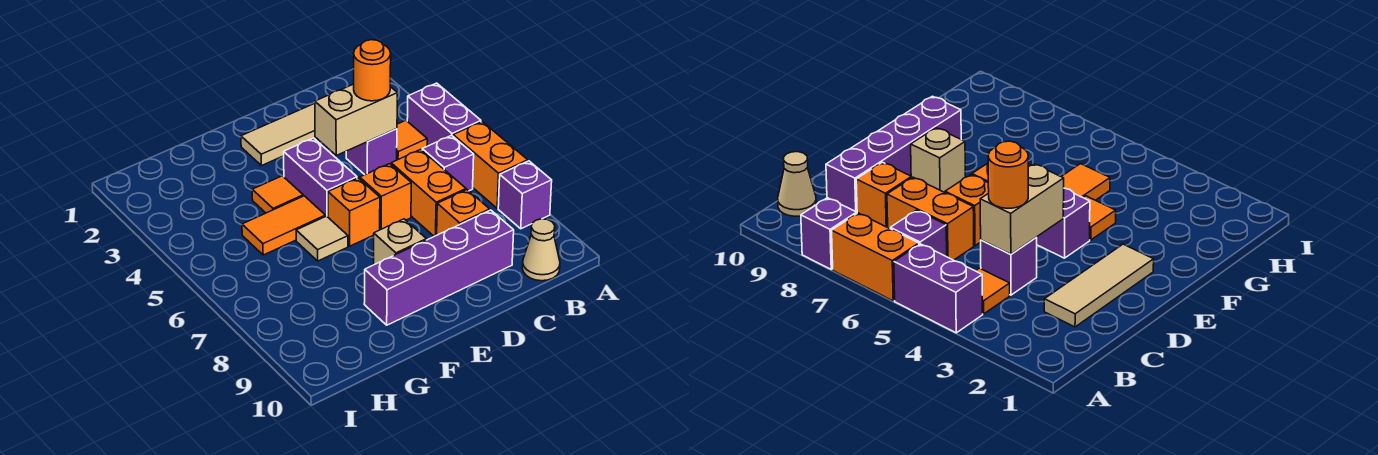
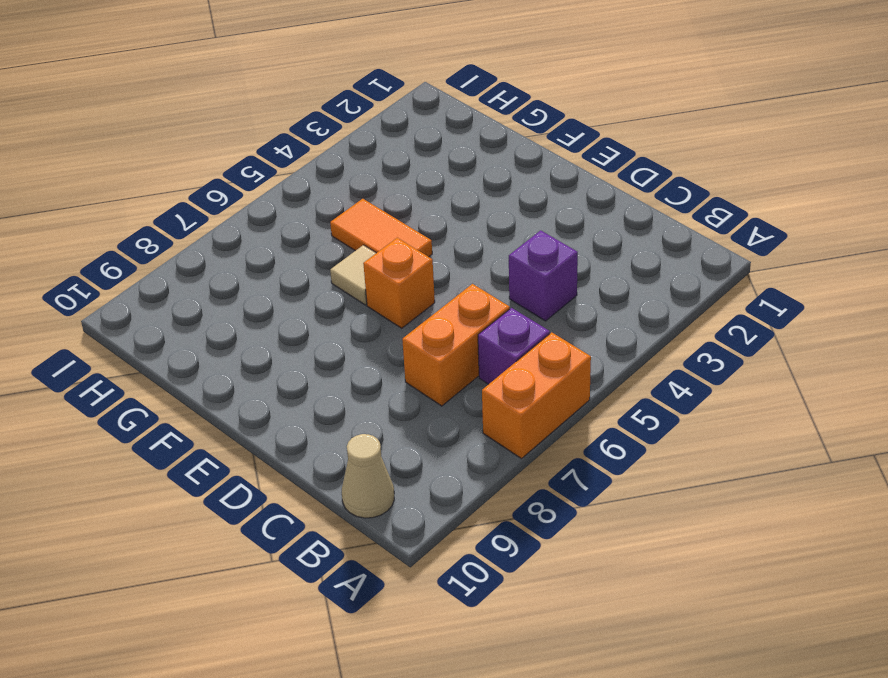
none -> purple brick A4:A5 level 1
none -> purple brick A8 level 1
none -> orange tile B4 level 1

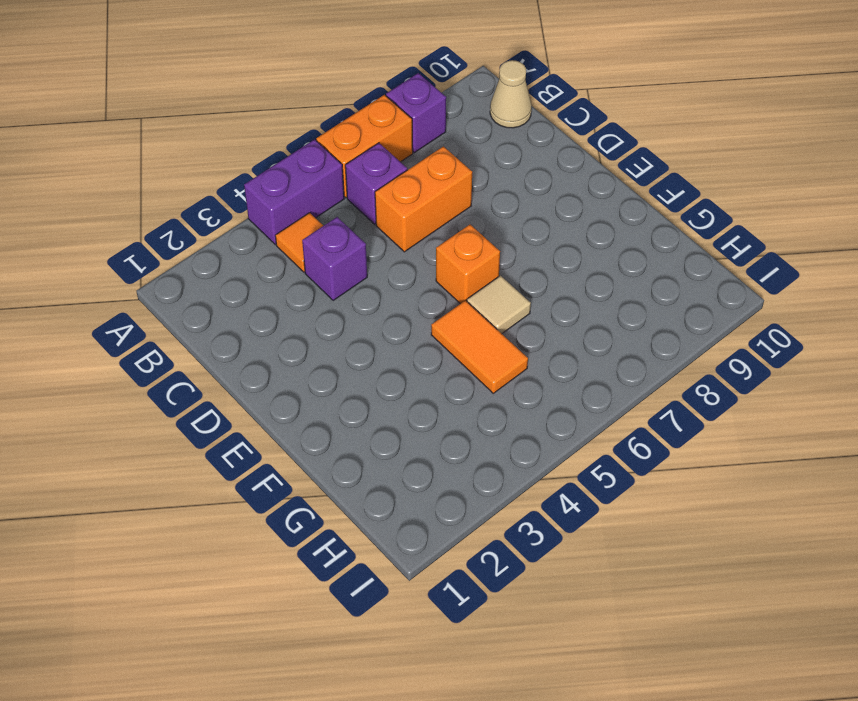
none -> tan tile C2:E2 level 1
none -> orange brick C8 level 1
none -> purple brick C9:F9 level 1

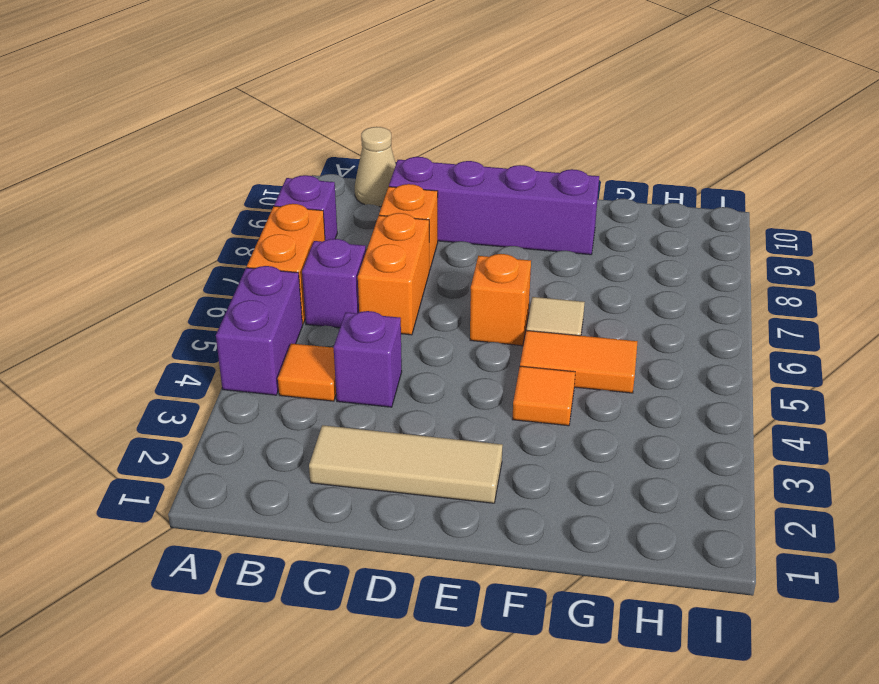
none -> orange brick D6 level 1
none -> purple brick E4:E5 level 1
none -> tan brick E8 level 1

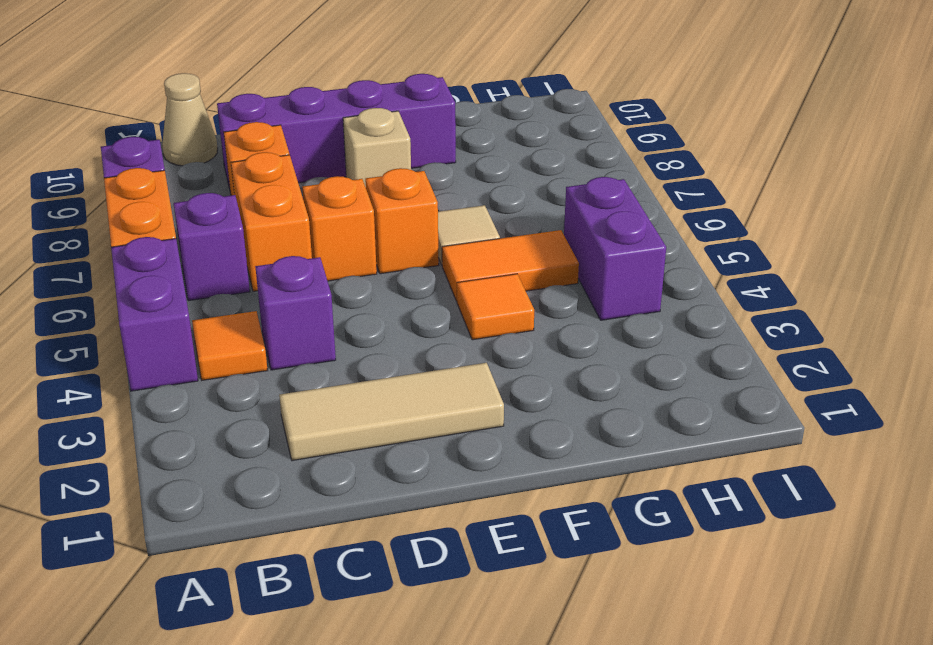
purple brick H4:H5 level 1 -> purple brick E4:E5 level 1
none -> tan brick C4:D4 level 2
none -> orange round brick C4 level 3

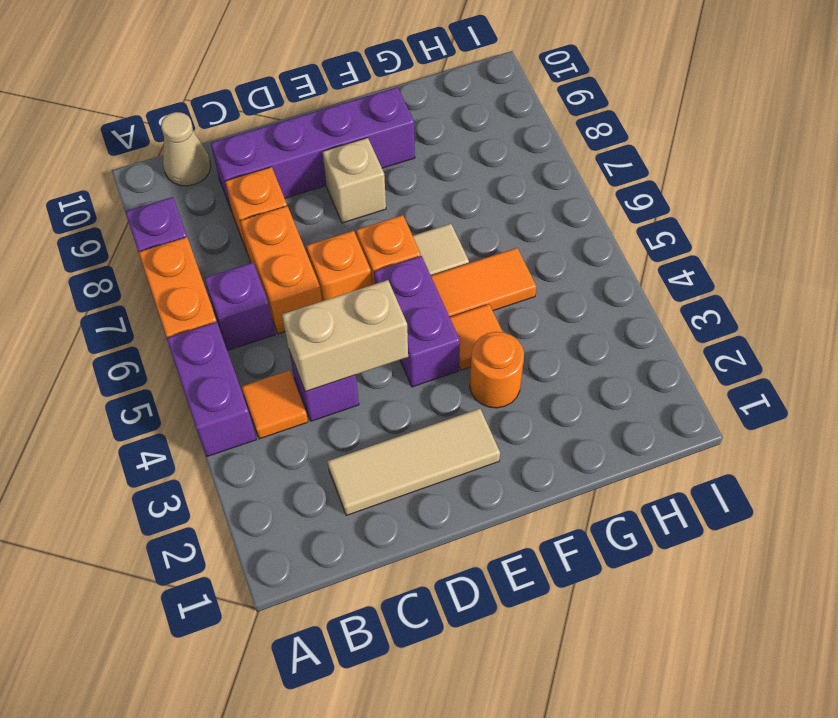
orange round brick F3 level 1 -> orange round brick C4 level 3

